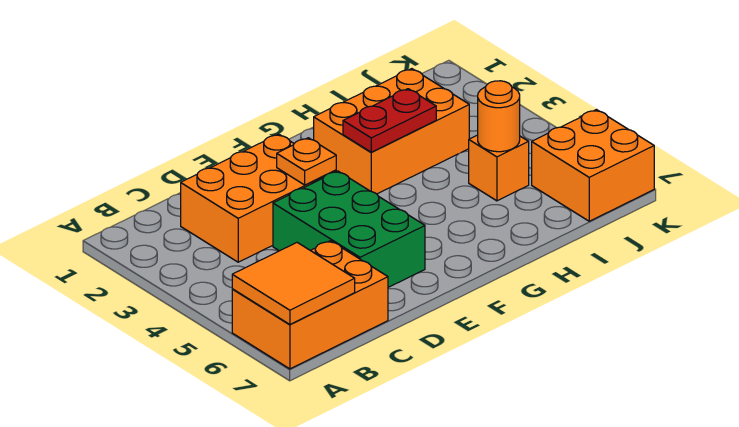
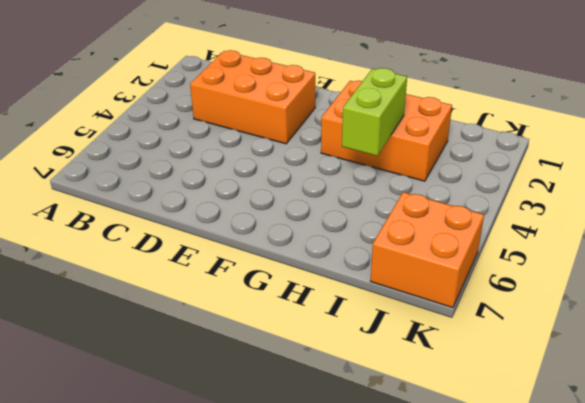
lime brick H3:H4 level 2 -> red plate G3:H3 level 2
none -> orange brick A6:C7 level 1
none -> green brick D4:E6 level 1

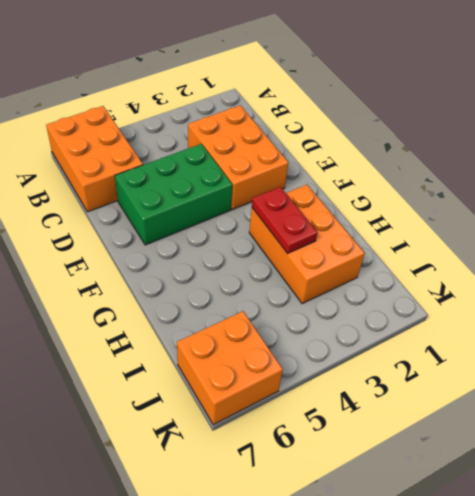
none -> orange brick I5 level 1
none -> orange tile A6:B7 level 2

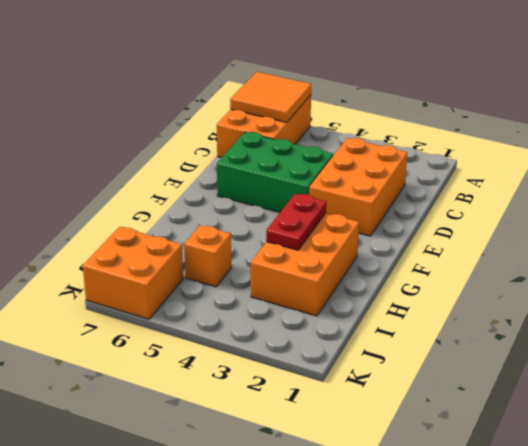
none -> orange plate E3 level 2
none -> orange round brick I5 level 2

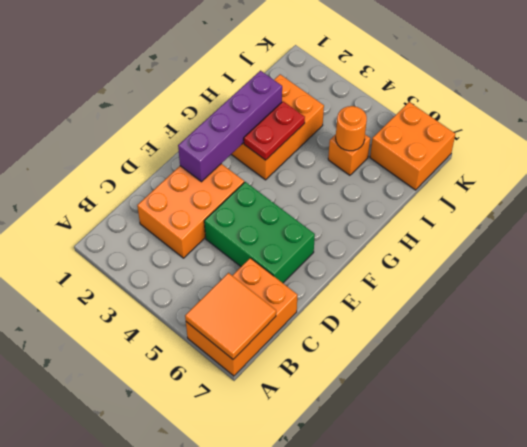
purple brick E2:H2 level 2 -> none
none -> orange plate E3 level 2

